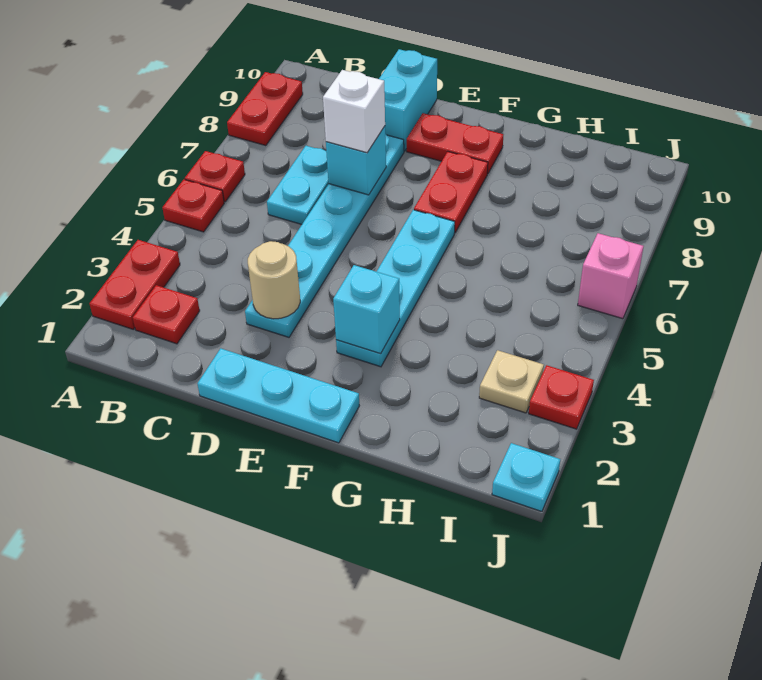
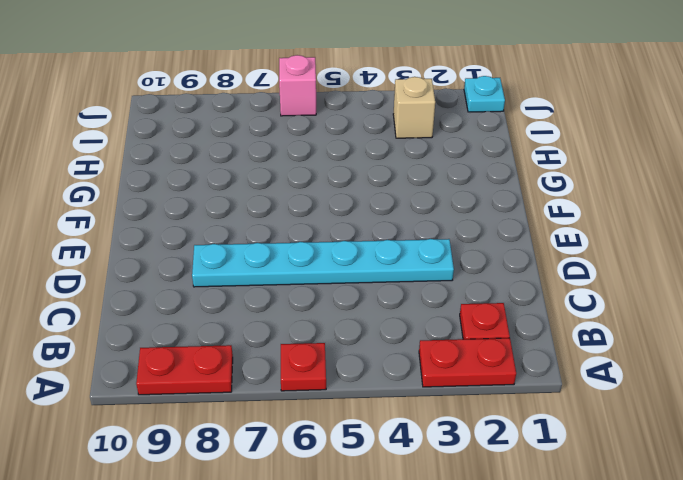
tan brick I3 level 1 -> tan plate I3 level 1
none -> red plate A5 level 1
none -> cyan plate C6:C7 level 1
none -> cyan plate D1:F1 level 1

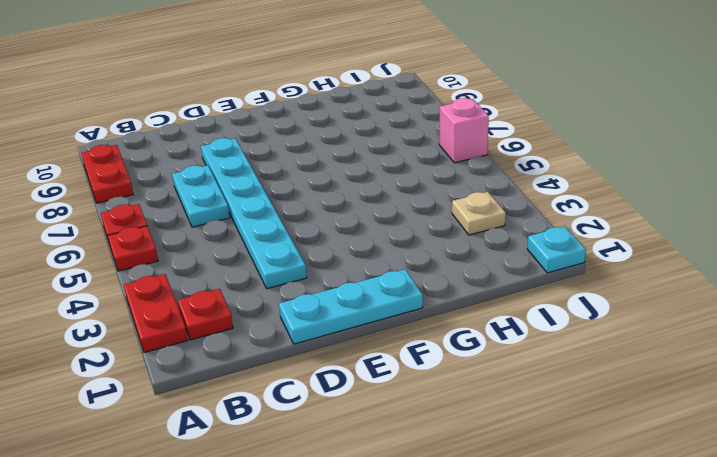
none -> cyan brick D9:D10 level 1
none -> red plate E9:F9 level 1
none -> cyan plate F3:F6 level 1

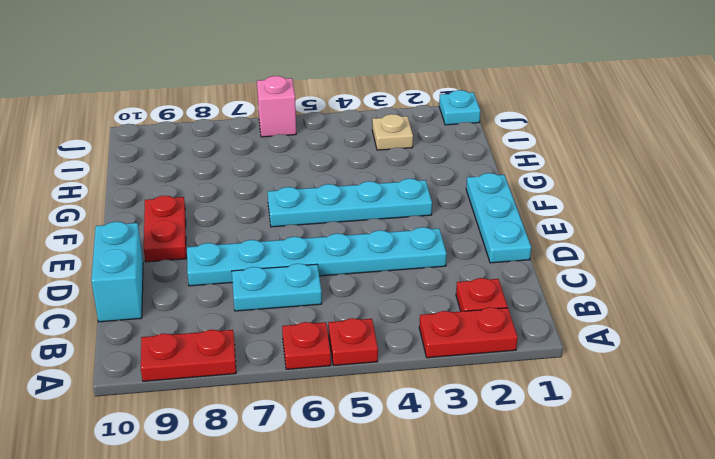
cyan brick C10:D10 level 1 -> cyan brick D9:D10 level 1
none -> red plate F7:F8 level 1
none -> red plate J3 level 1
none -> tan round brick D3 level 2

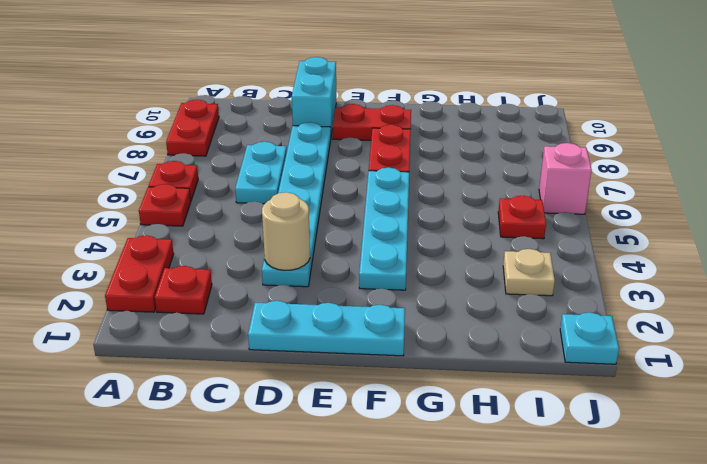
red plate I5 level 1 -> red plate J3 level 1
none -> cyan brick D7 level 2
none -> cyan brick F3 level 2
none -> white brick D7 level 3

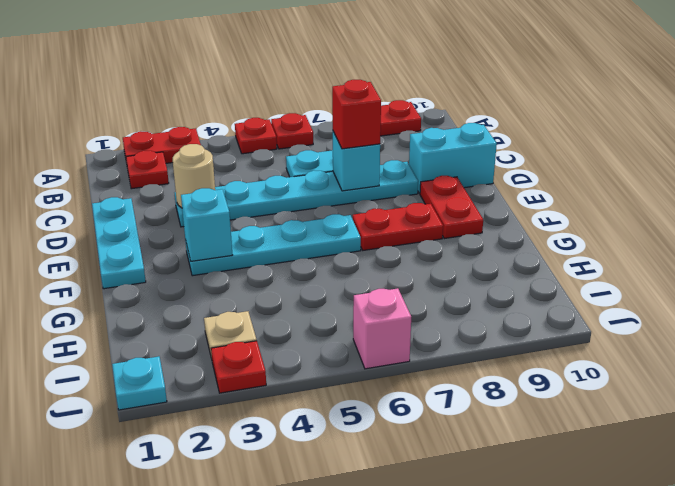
red brick D7 level 3 -> white brick D7 level 3

